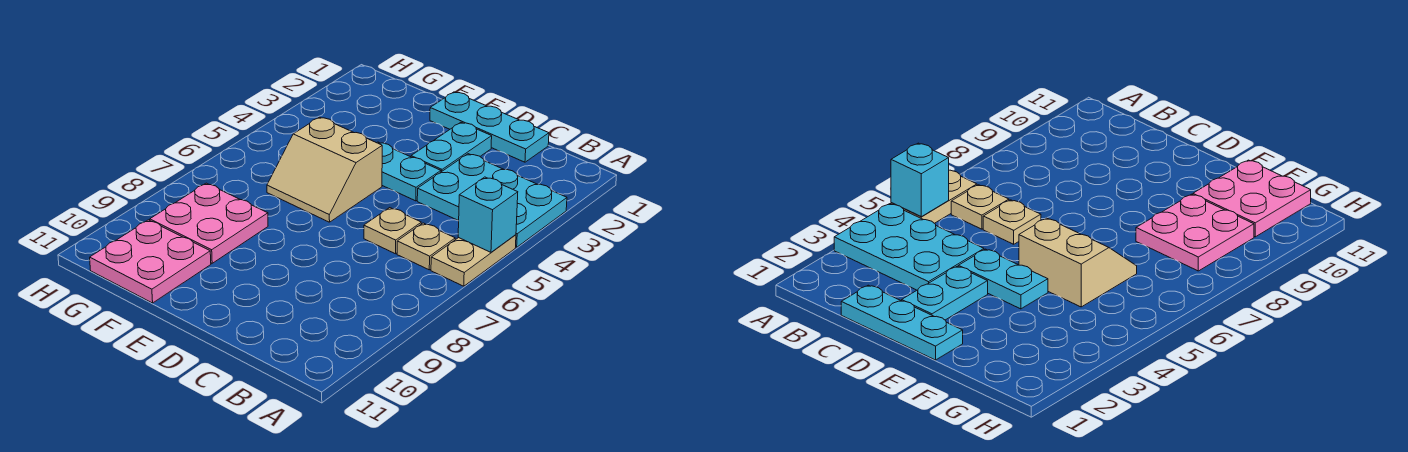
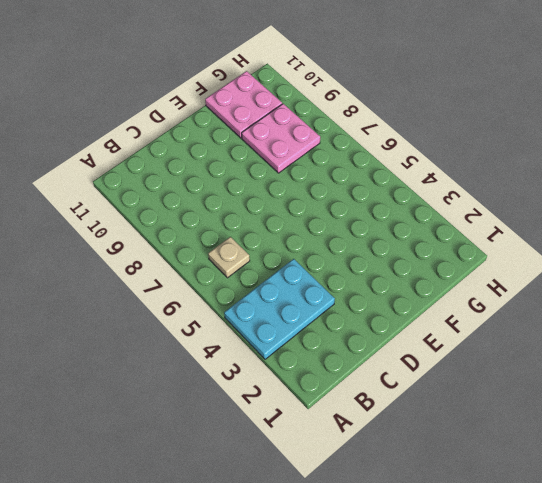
none -> tan plate A5:A6 level 1
none -> cyan plate C1:E1 level 1

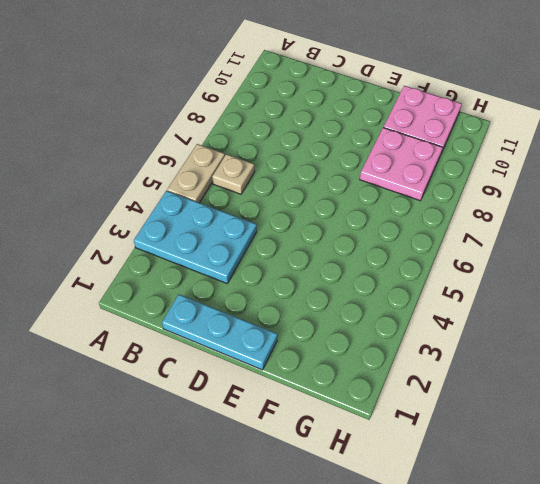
none -> tan plate C6 level 1
none -> cyan plate D2:D3 level 1

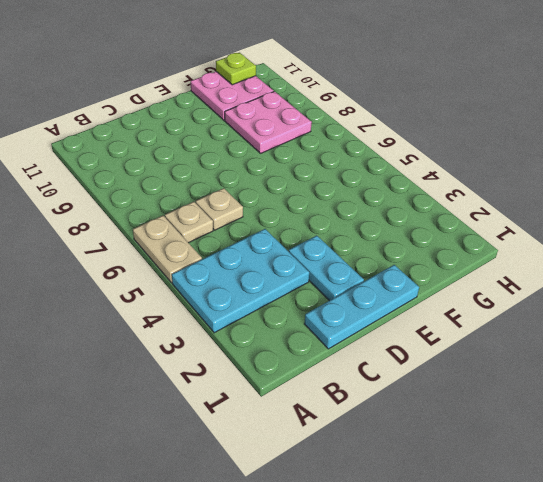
lime plate G11 level 2 -> none
none -> cyan plate D4:E4 level 1
none -> tan slope E5:F6 level 1 top 5

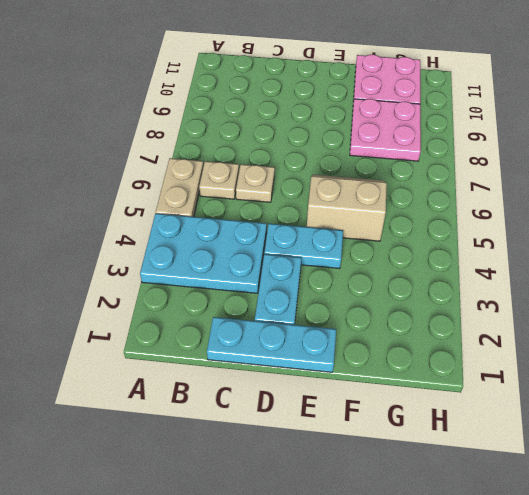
none -> cyan brick A5 level 2

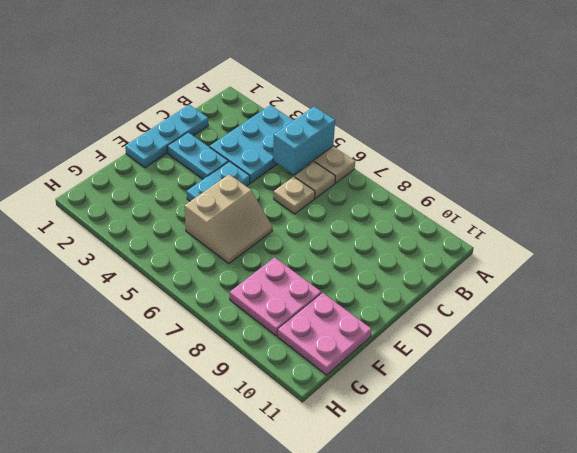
cyan brick A5:B5 level 2 -> cyan brick A5 level 2

